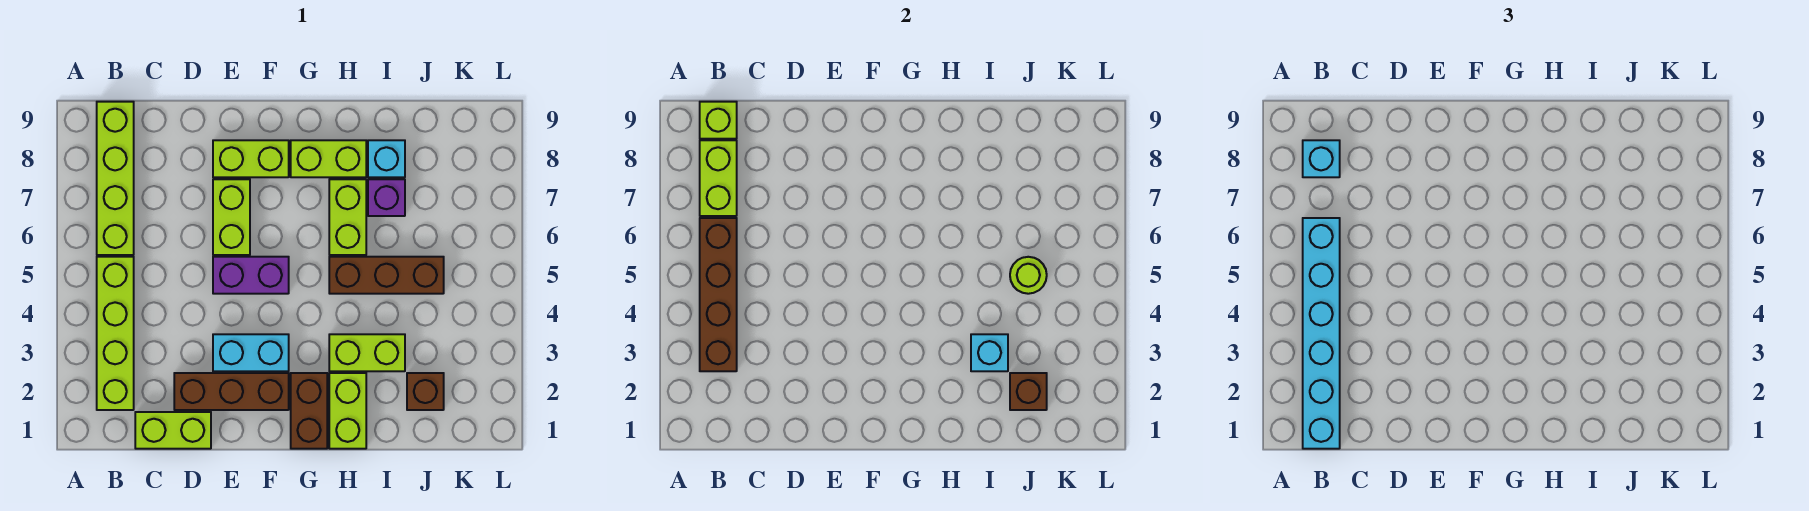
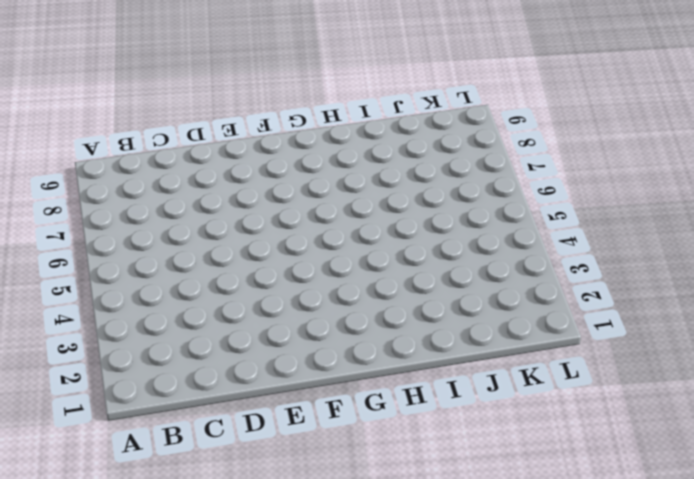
none -> lime brick B2:B5 level 1
none -> lime brick B6:B9 level 1
none -> lime brick C1:D1 level 1

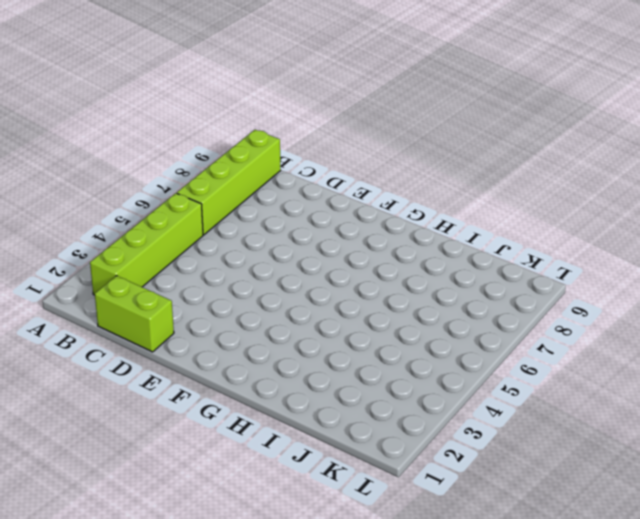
none -> brown brick D2:F2 level 1
none -> cyan brick E3:F3 level 1
none -> purple brick E5:F5 level 1

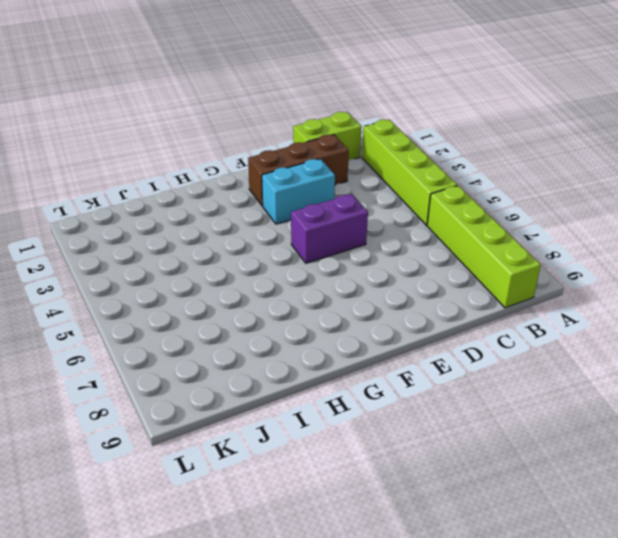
none -> lime brick E6:E7 level 1
none -> lime brick E8:F8 level 1
none -> brown brick G1:G2 level 1

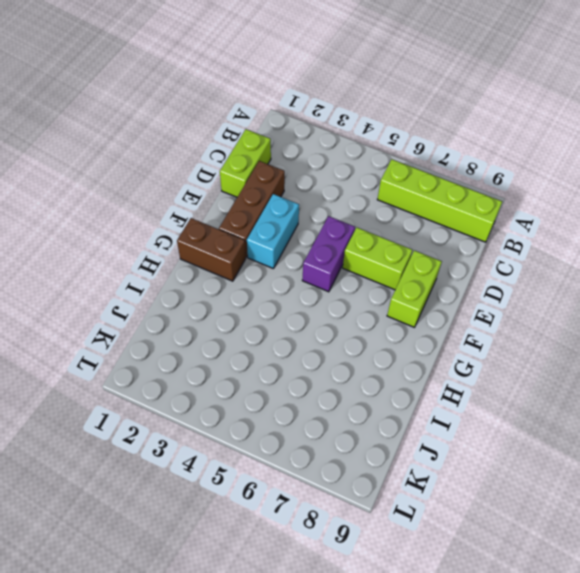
none -> lime brick B2:B5 level 1
none -> lime brick G8:H8 level 1
none -> lime brick H1:H2 level 1

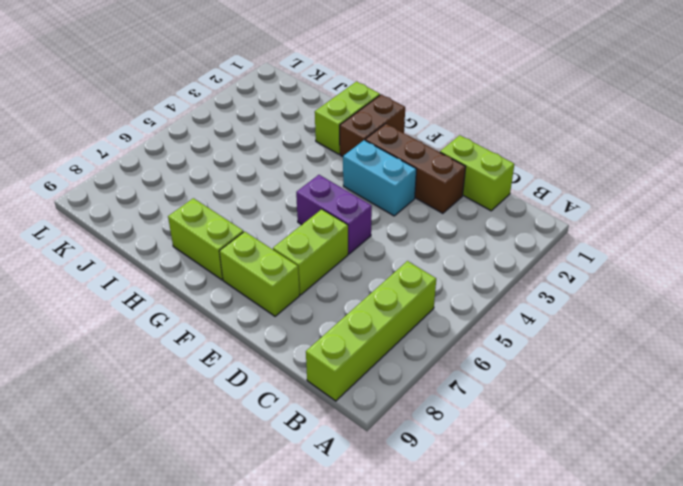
none -> lime brick B2:B5 level 1
none -> lime brick H3:I3 level 1
none -> brown brick H5:J5 level 1

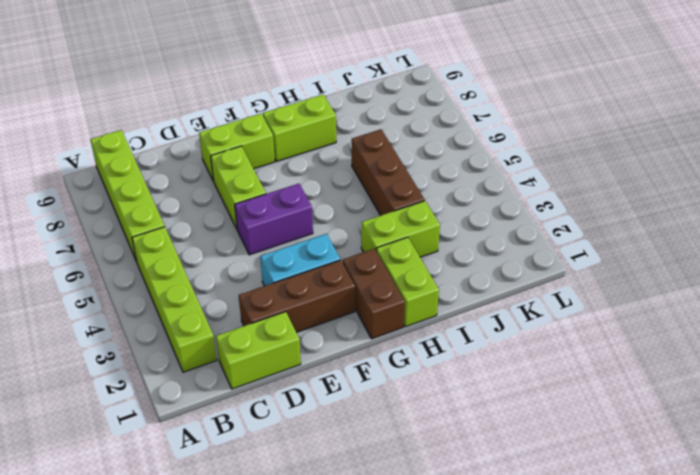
brown brick I4:I6 level 1 -> brown brick H5:J5 level 1
none -> lime brick H6:H7 level 1
none -> purple brick I7 level 1
none -> cyan brick I8 level 1

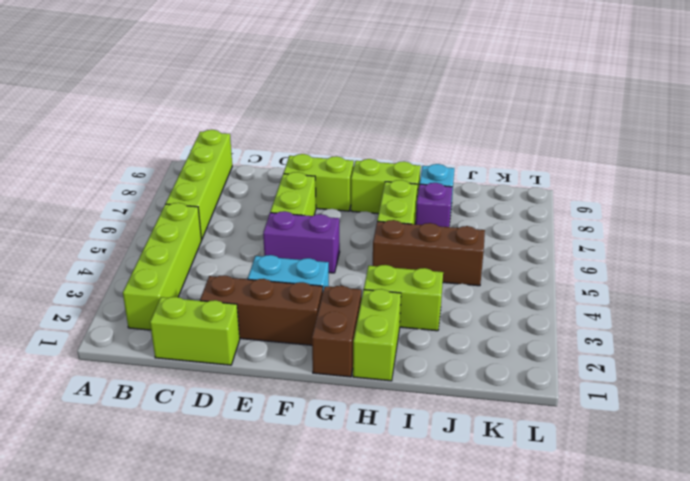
none -> brown brick J2 level 1
none -> brown brick B3:B6 level 2
none -> lime brick B7:B8 level 2

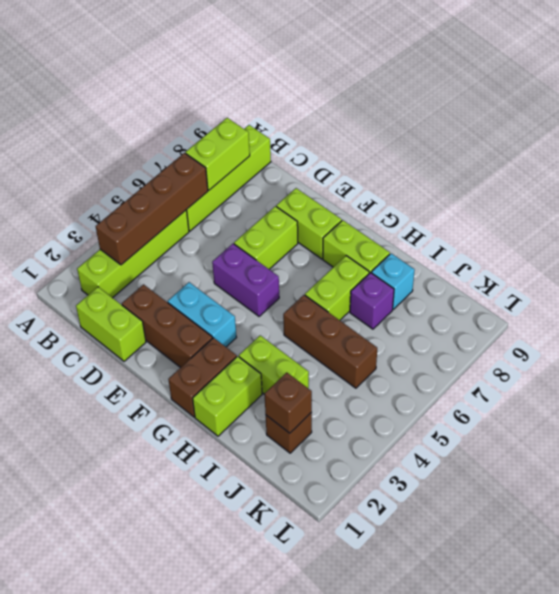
none -> lime brick B9 level 2
none -> cyan brick I3 level 2
none -> lime round brick J5 level 2

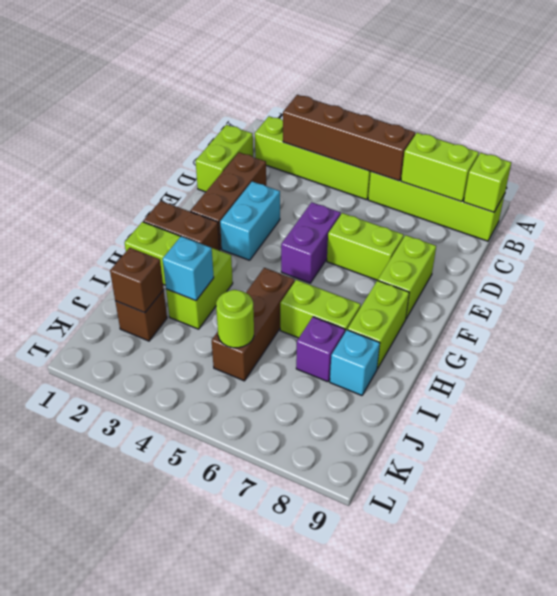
none -> cyan brick B1:B6 level 3
none -> cyan brick B8 level 3

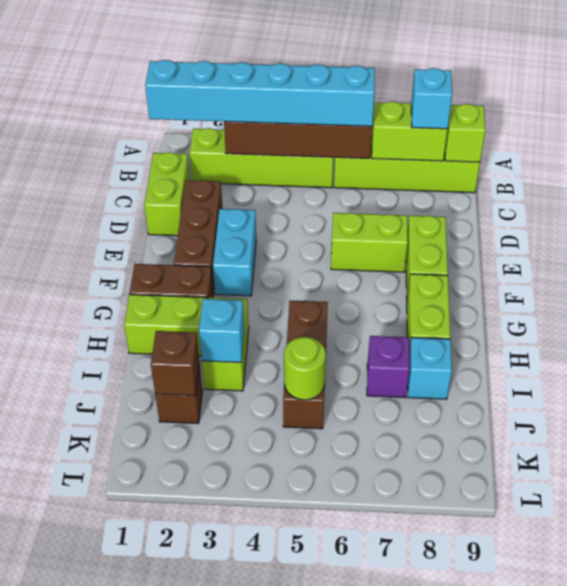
none -> purple brick E5:F5 level 1
none -> lime brick H6:H7 level 1

